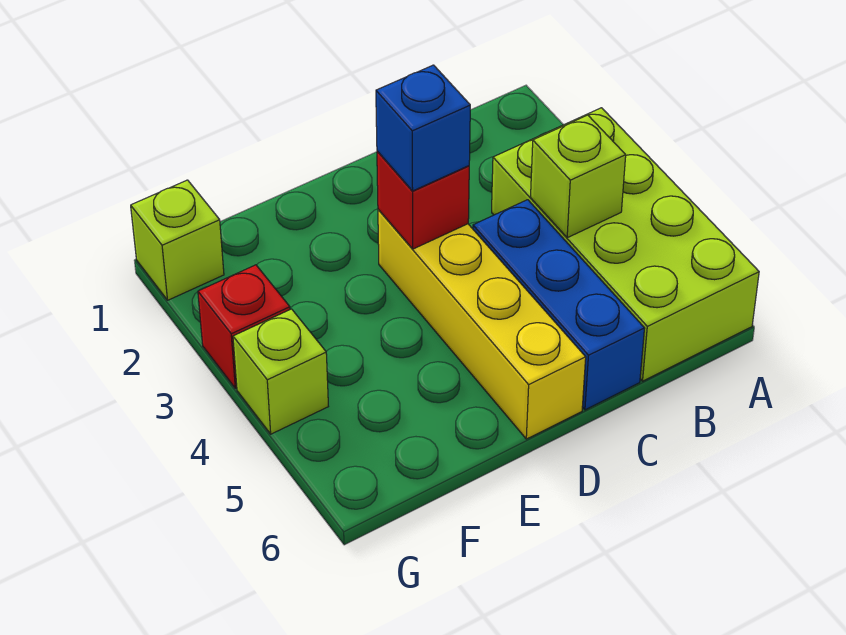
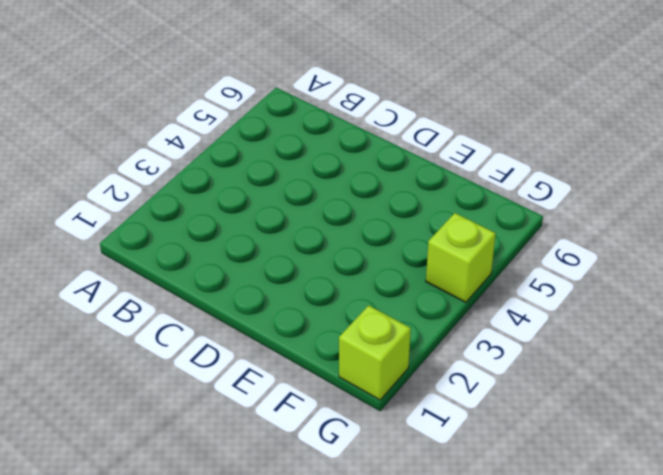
none -> lime brick A3:B6 level 1
none -> blue brick C4:C6 level 1

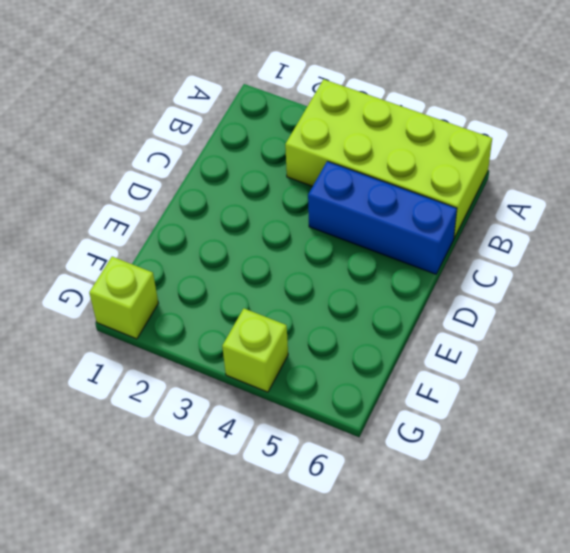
none -> yellow brick D3:D6 level 1
none -> red brick G3 level 1

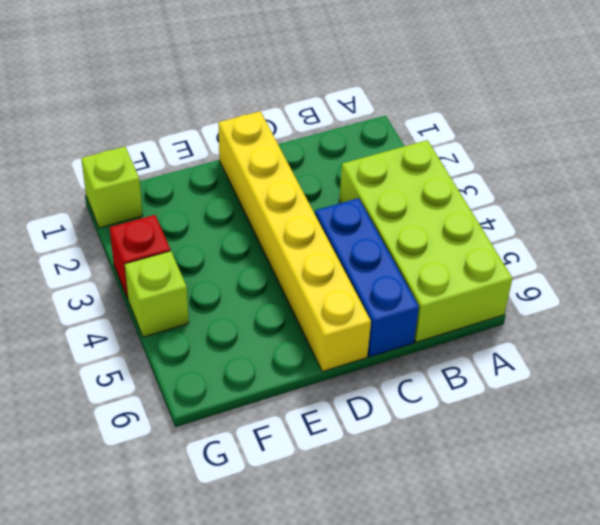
yellow brick D1:D6 level 1 -> yellow brick D3:D6 level 1
none -> lime brick B4 level 2
none -> red brick D3 level 2

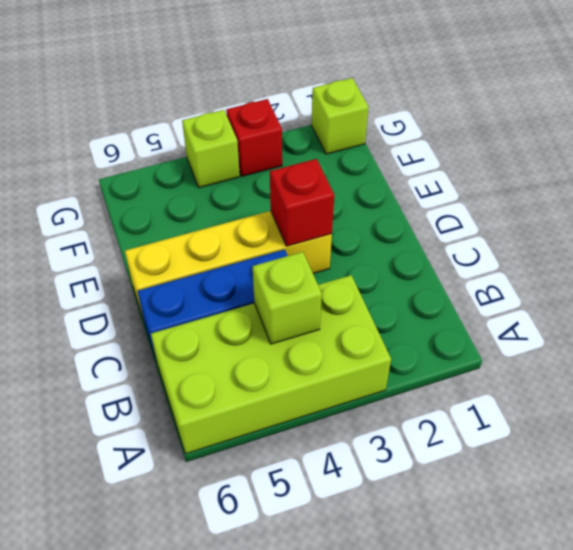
none -> blue brick D3 level 3

